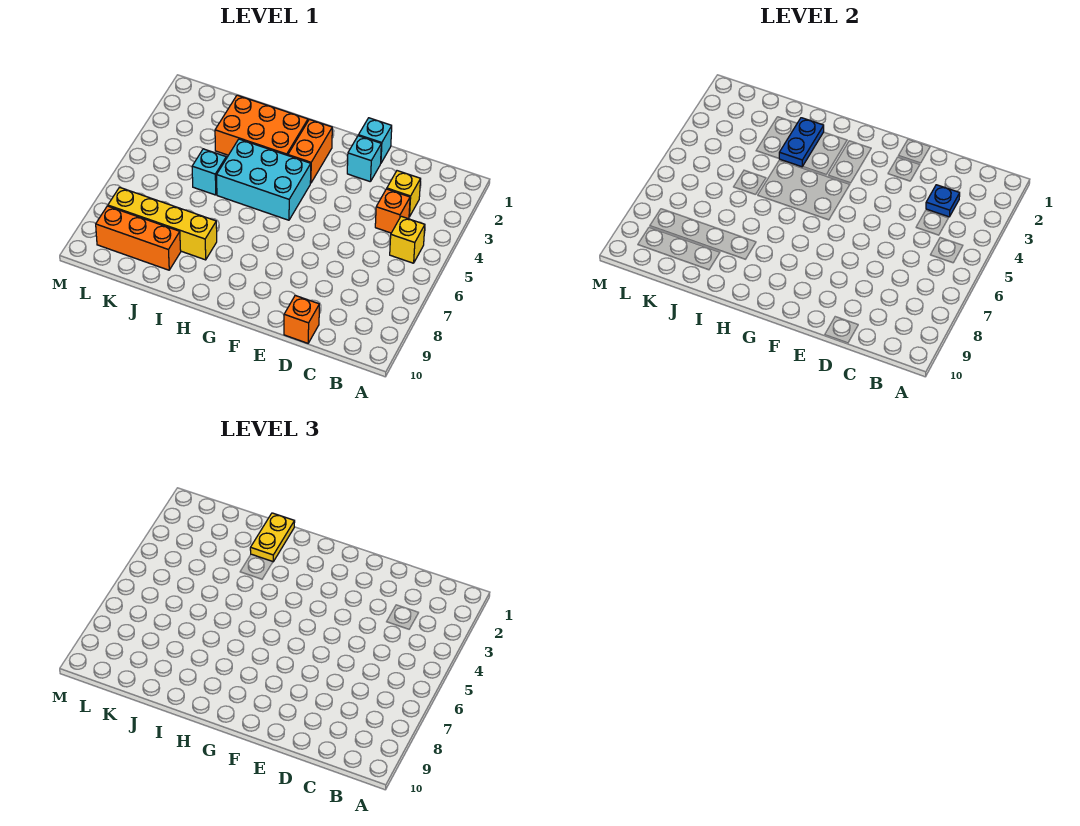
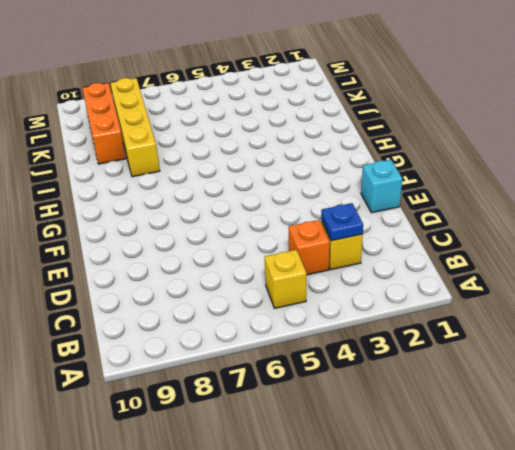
none -> orange brick D10 level 1
none -> cyan brick E2 level 1
none -> orange brick G2:G3 level 1

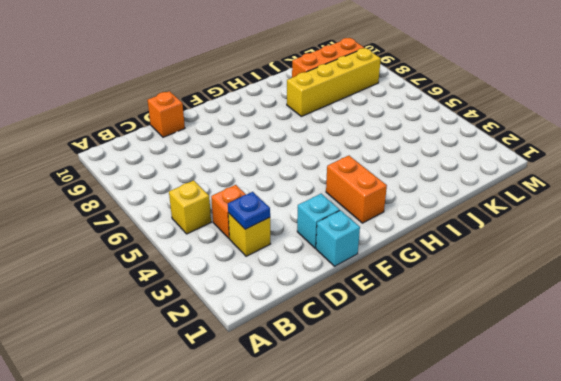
none -> cyan brick G4:I5 level 1
none -> orange brick H2:J3 level 1
none -> cyan brick J5 level 1

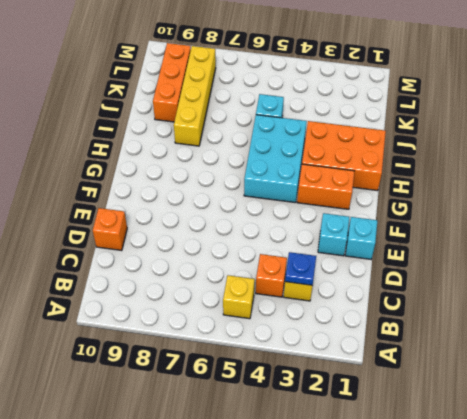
orange brick H1:I3 level 1 -> orange brick H2:J3 level 1
none -> blue plate I2:I3 level 2
none -> yellow plate I1:I2 level 3

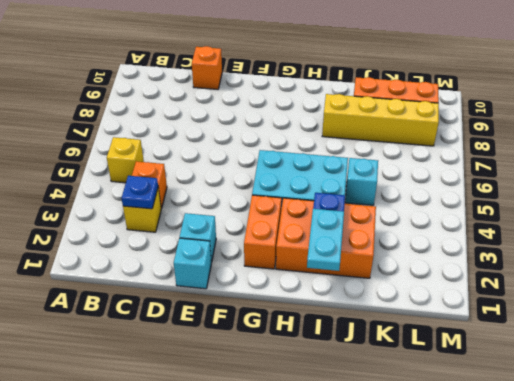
cyan plate I1:I2 level 3 -> yellow plate I1:I2 level 3

